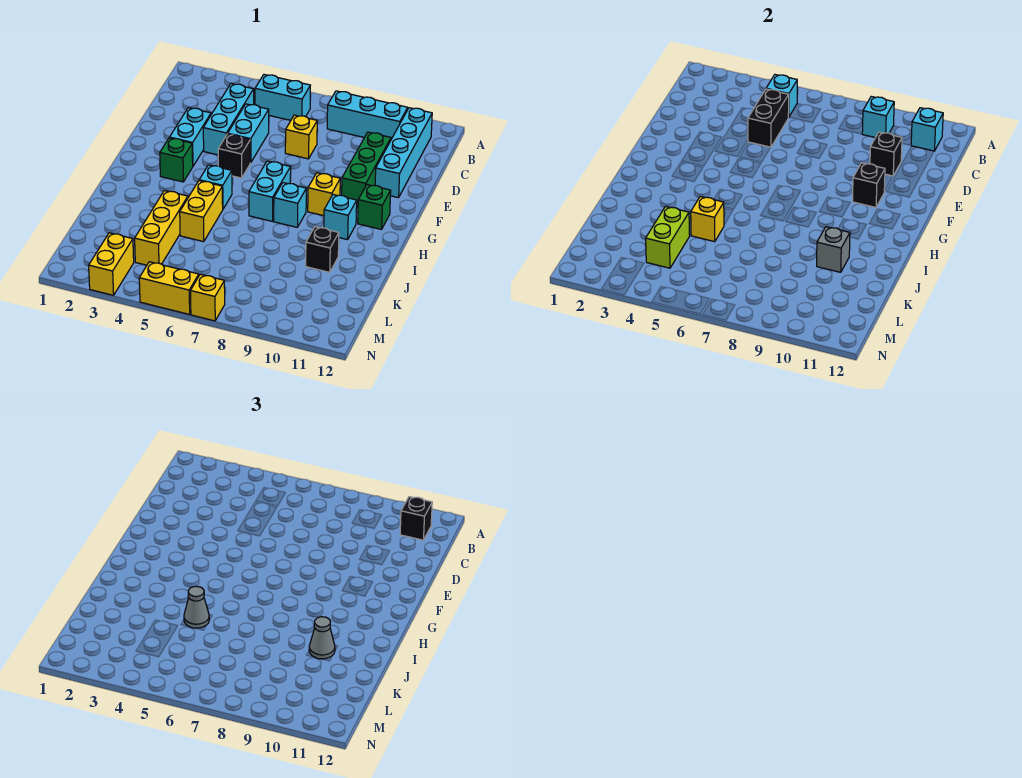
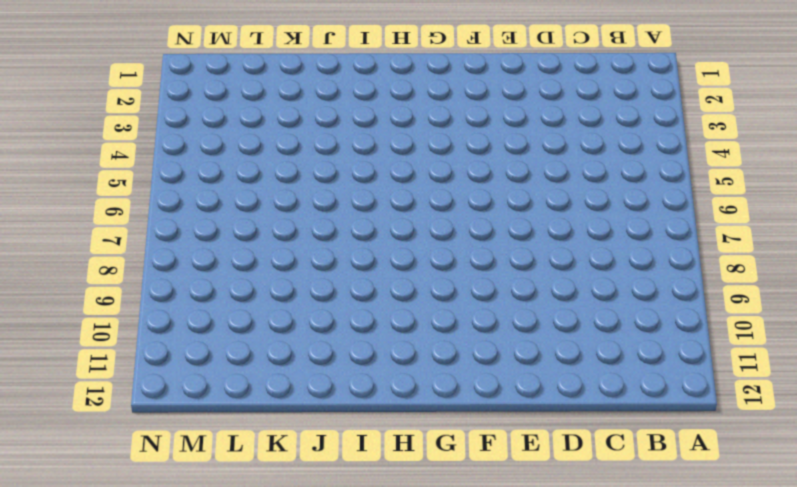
none -> cyan brick B5:B6 level 1
none -> cyan brick B8:B10 level 1
none -> cyan brick B11:E11 level 1
none -> cyan brick C4:E4 level 1

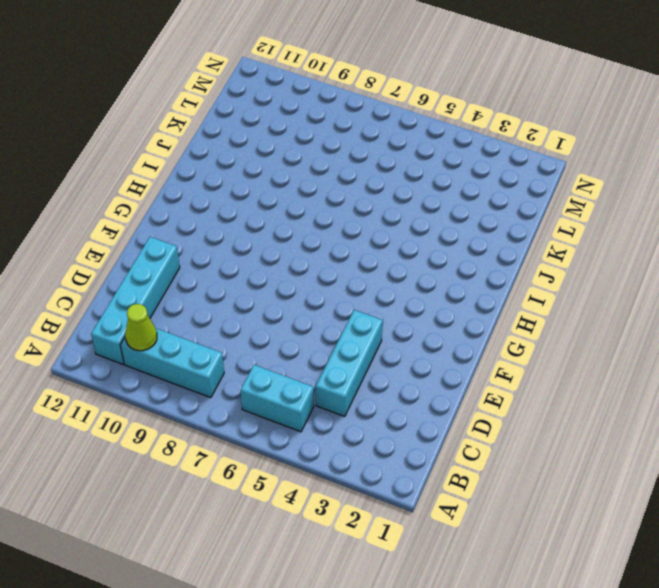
lime cone B10 level 2 -> none
none -> cyan brick D5:E5 level 1
none -> yellow brick D7 level 1
none -> green brick D10:F10 level 1
none -> cyan brick E3:F3 level 1

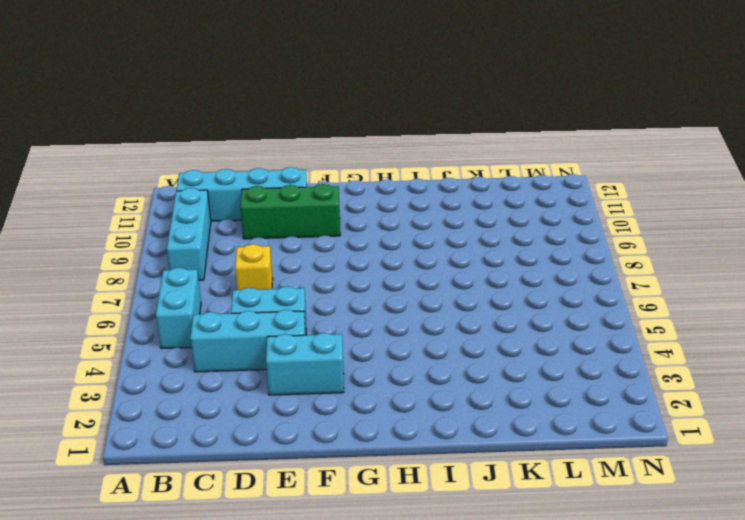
none -> black brick F5 level 1
none -> green brick G3 level 1
none -> cyan brick G7:H7 level 1
none -> yellow brick G9 level 1

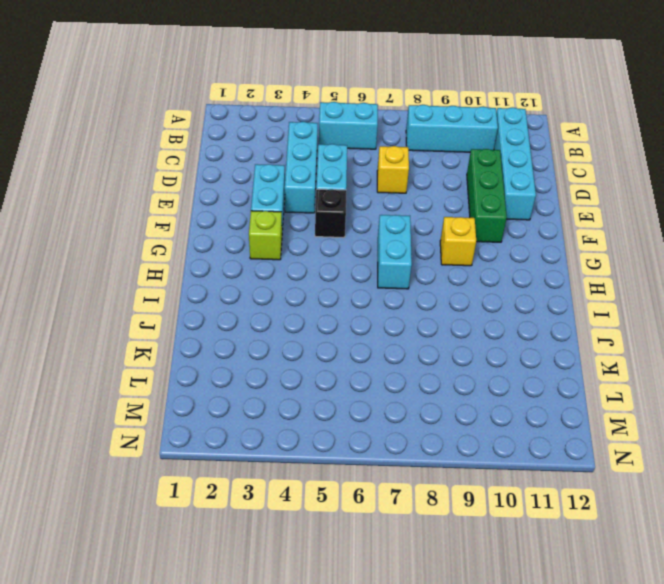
lime brick G3 level 1 -> green brick G3 level 1
none -> green brick G11 level 1
none -> cyan brick H5 level 1
none -> cyan brick H8 level 1
none -> cyan brick H10 level 1

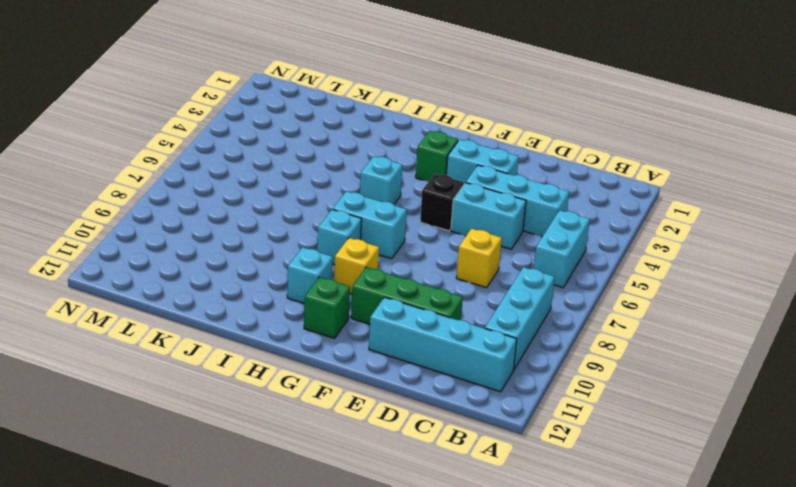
none -> yellow brick I5:J5 level 1
none -> yellow brick J4:L4 level 1
none -> black brick J10 level 1
none -> yellow brick M3:N3 level 1

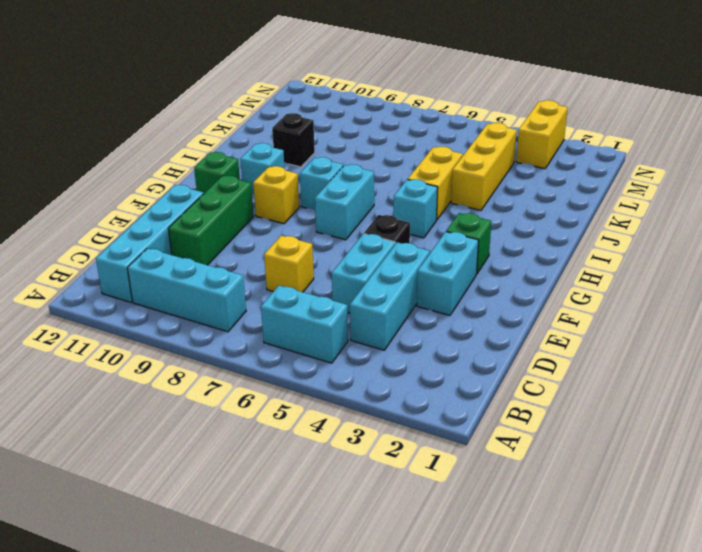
none -> yellow brick N5:N6 level 1
none -> yellow brick N7 level 1
none -> cyan brick B5 level 2
none -> cyan brick B9 level 2

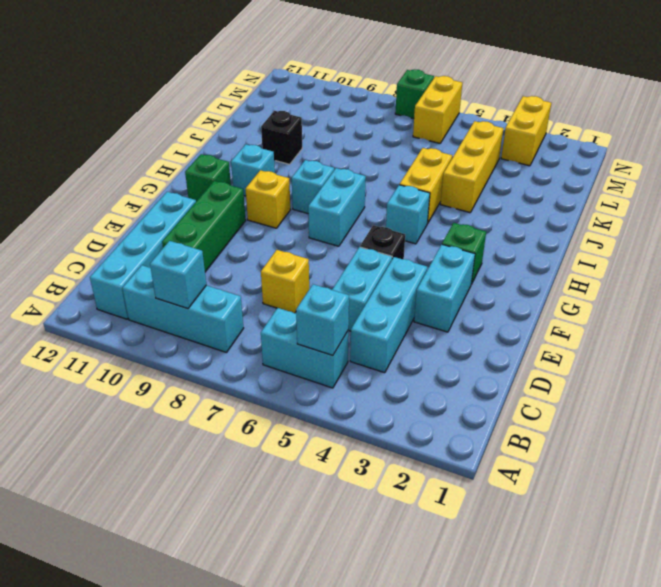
yellow brick M6:N6 level 1 -> yellow brick N5:N6 level 1
green brick N7 level 1 -> yellow brick N7 level 1
none -> cyan brick B11 level 2
none -> black brick C5:D5 level 2
none -> black brick D10 level 2
none -> black brick F10 level 2

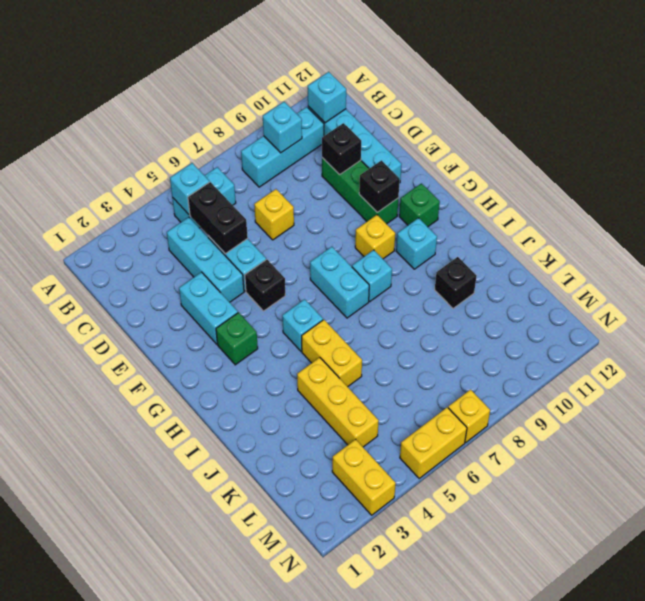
none -> yellow brick J5 level 2
none -> grey brick J10 level 2
none -> lime brick K4:L4 level 2
none -> black brick B11 level 3

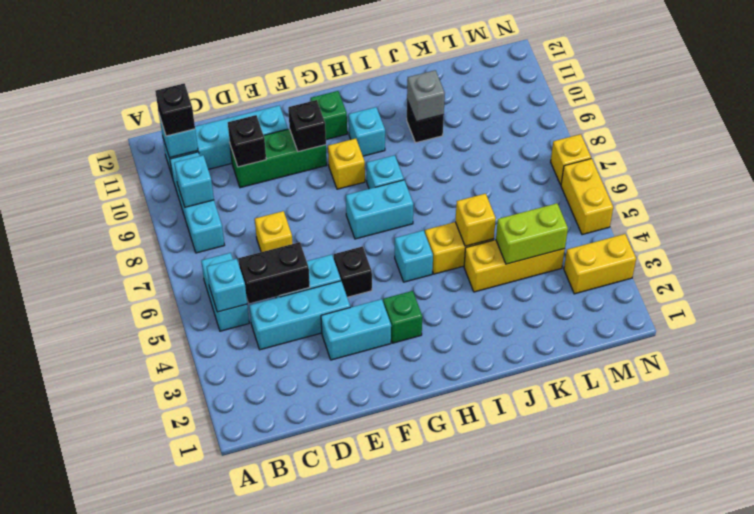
none -> grey cone J5 level 3
none -> grey cone J10 level 3

